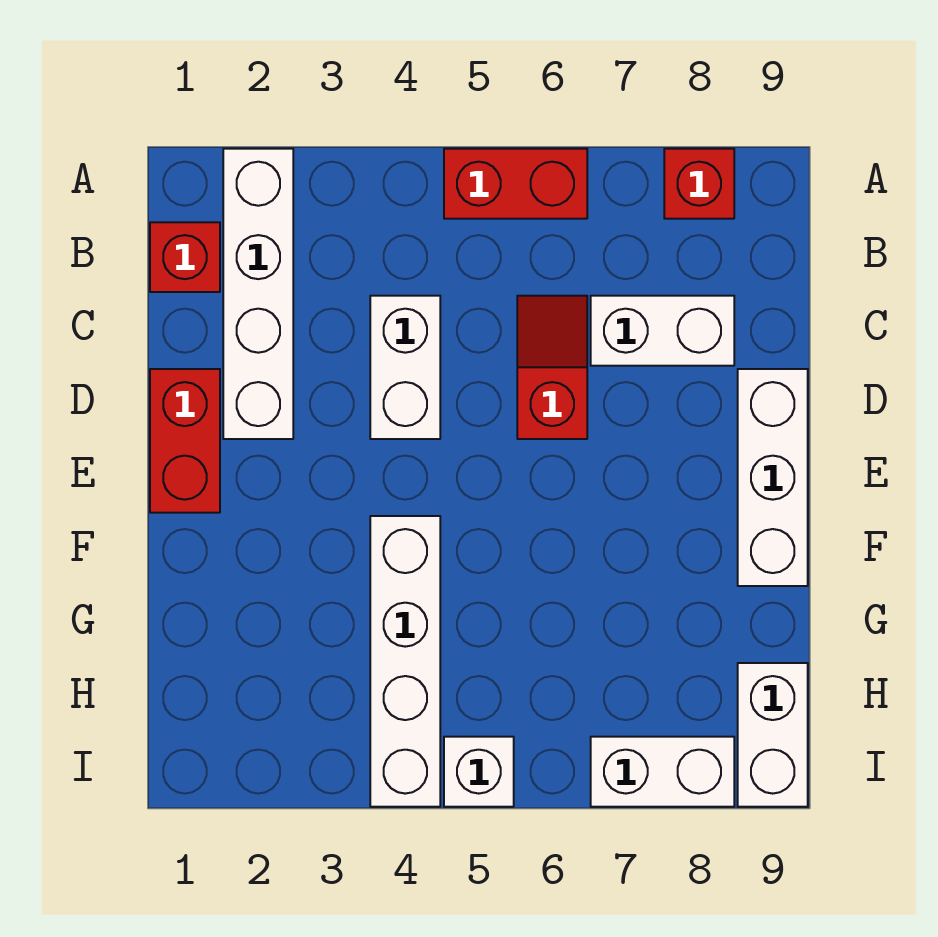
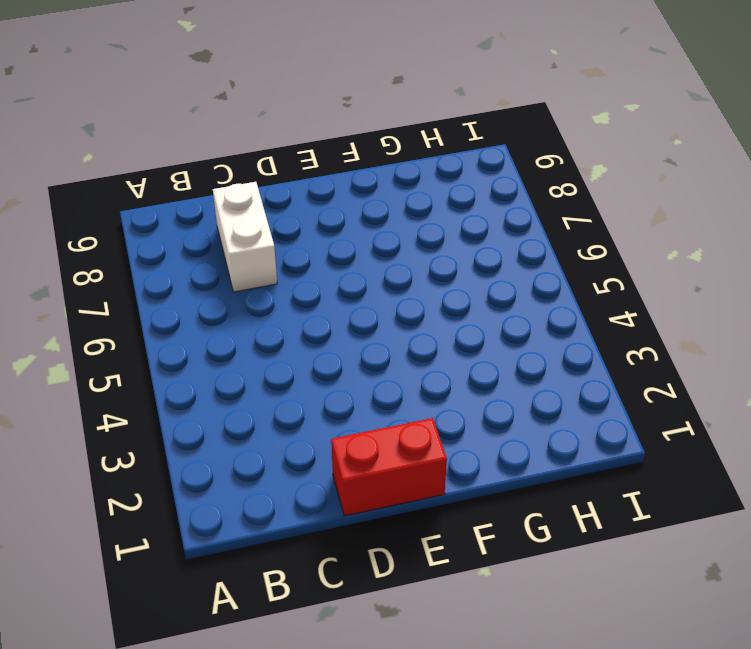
none -> white brick A2:D2 level 1
none -> red brick A5:A6 level 1
none -> red brick A8 level 1

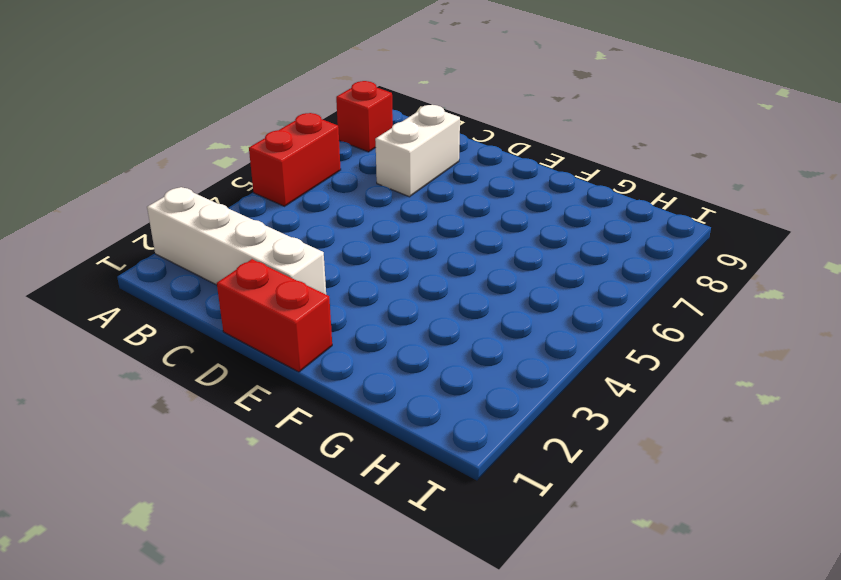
none -> red brick B1 level 1
none -> white brick C4:D4 level 1
none -> red slope C6:D6 level 1 top D

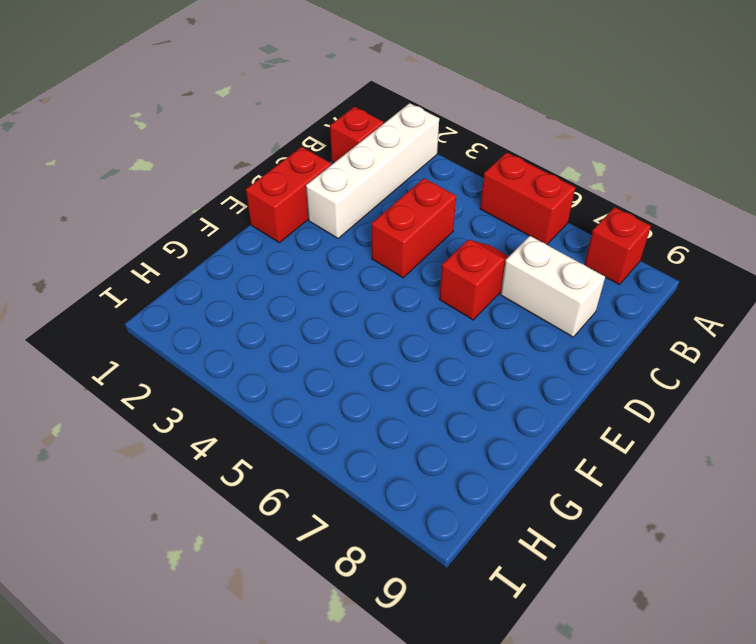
red brick C4:D4 level 1 -> white brick C4:D4 level 1
none -> white brick D9:F9 level 1
none -> white brick F4:I4 level 1
none -> white brick H9:I9 level 1

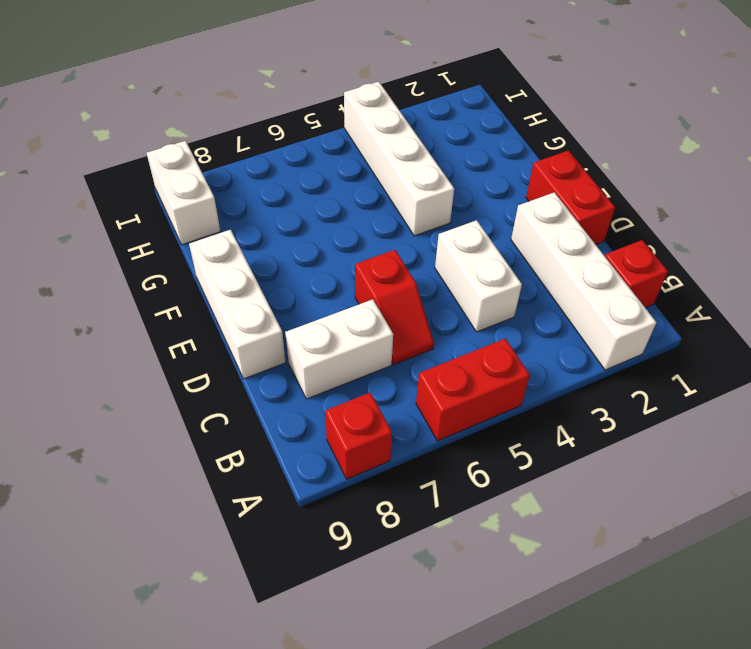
none -> white brick I5 level 1
none -> white brick I7:I8 level 1

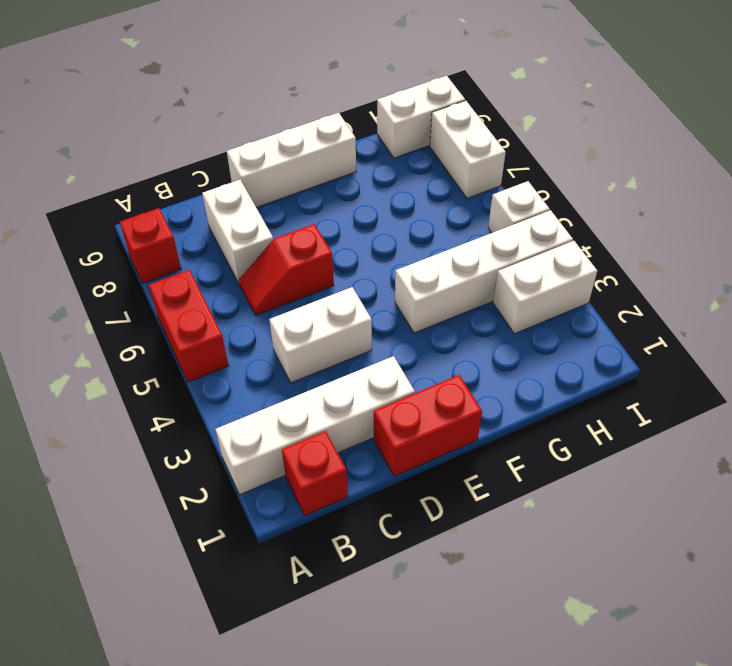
white brick H3:I3 level 1 -> none

